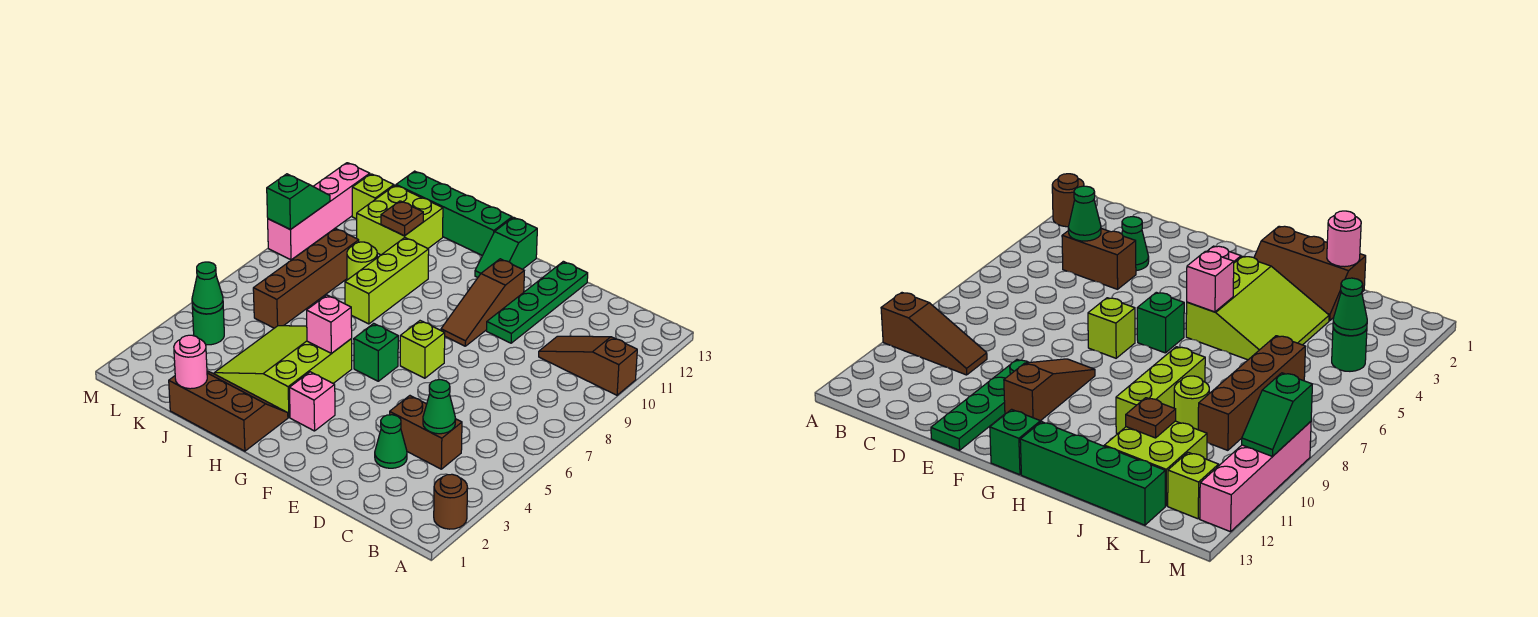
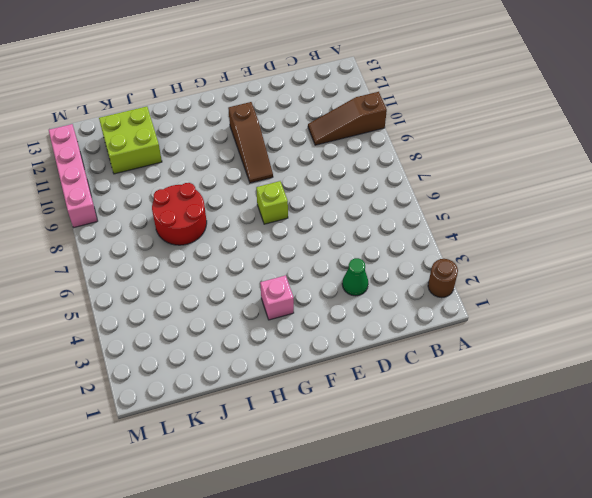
red round brick I7:J8 level 1 -> lime brick I8:I10 level 1
none -> brown brick C4:D4 level 1
none -> green plate E10:E13 level 1
none -> green brick G6 level 1

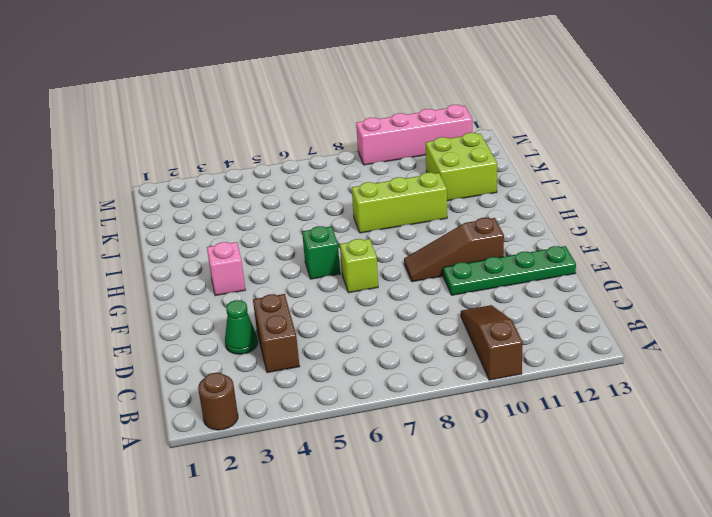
none -> green slope G12:G13 level 1 top 13
none -> brown slope H1:J2 level 1 top 1
none -> lime slope H3:J5 level 1 top H

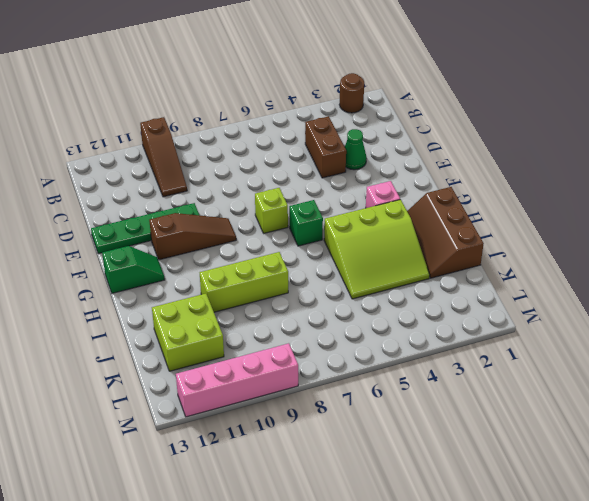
none -> green brick H13:K13 level 1
none -> lime round brick J9 level 1
none -> brown brick K6:K9 level 1

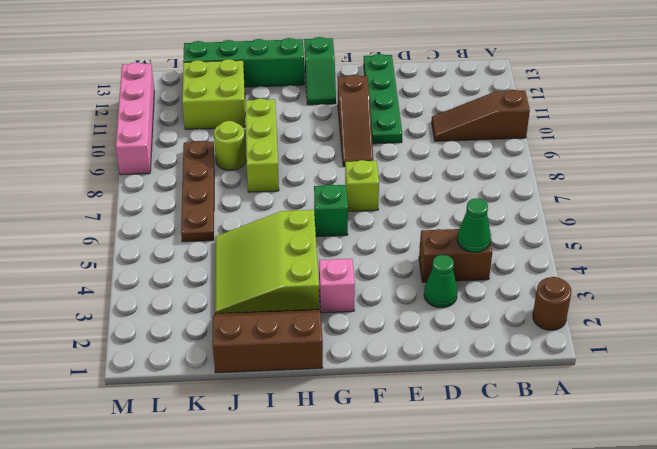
brown plate K6:K9 level 1 -> brown brick K6:K9 level 1
none -> green round brick L4 level 1
none -> lime brick L12 level 1
none -> pink brick H5 level 2

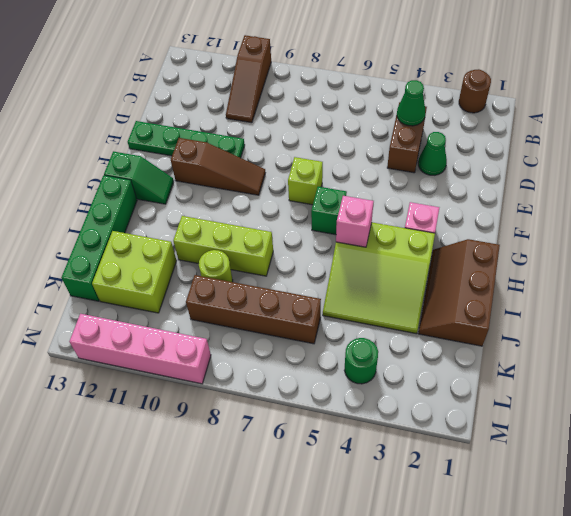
none -> lime brick L12 level 1
none -> pink round brick J1 level 2
none -> brown plate J11 level 2

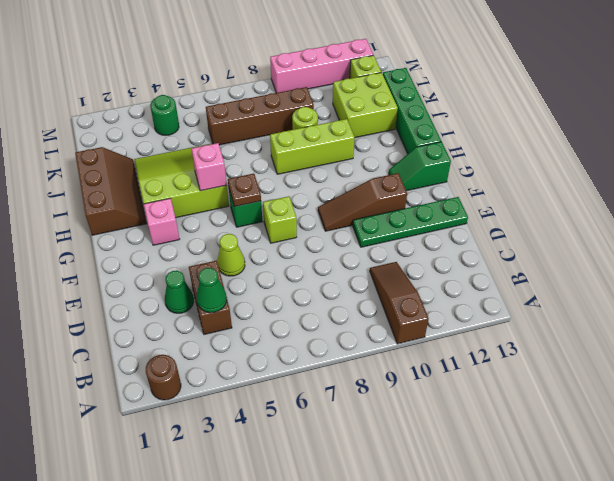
lime cone E5 level 1 -> none
brown plate G6 level 2 -> brown plate J11 level 2
none -> pink round brick J1 level 2
none -> green cone L4 level 2
none -> green slope M9:M10 level 2 top 9

